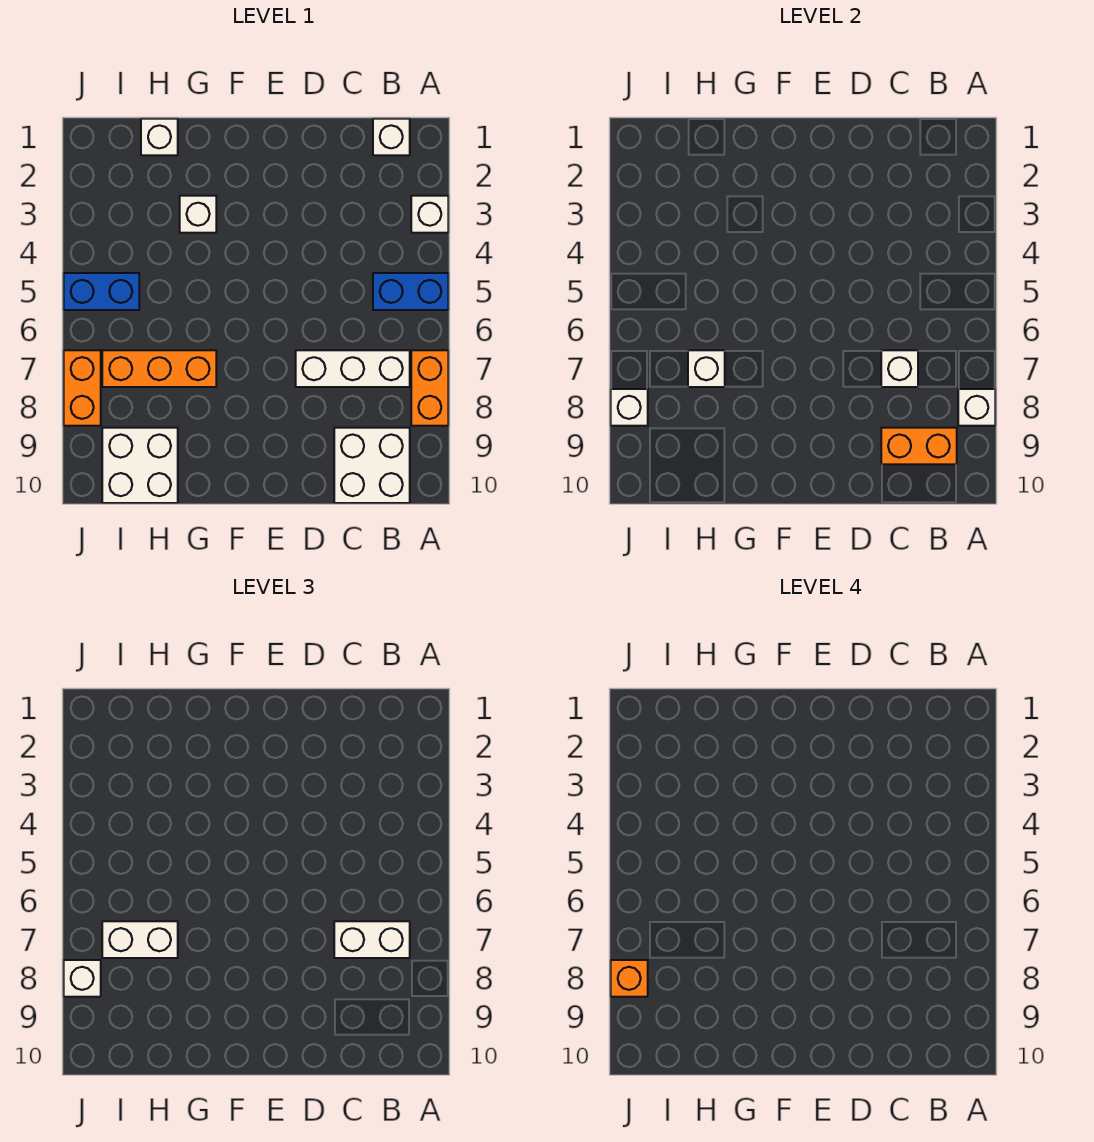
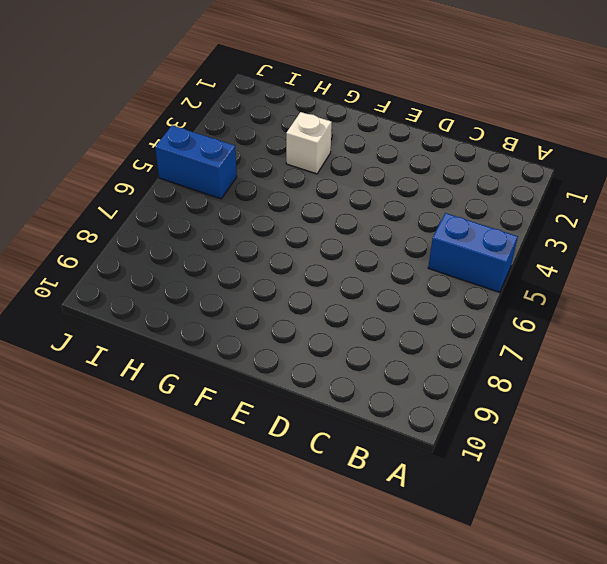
none -> white brick A3 level 1
none -> orange brick A7:A8 level 1
none -> white brick B1 level 1

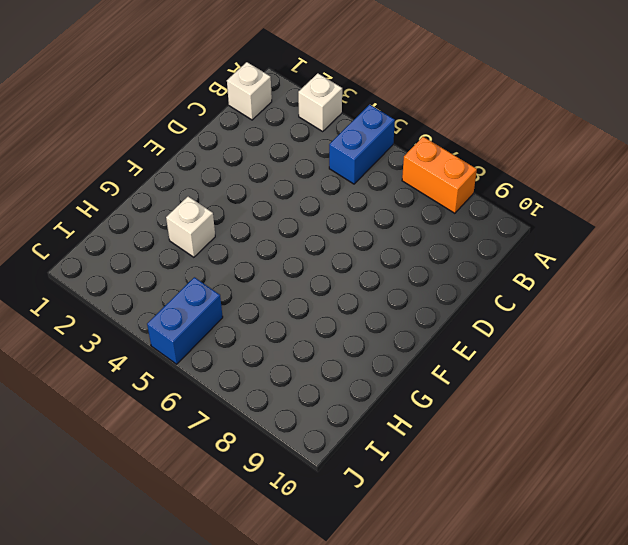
none -> white brick B7:D7 level 1
none -> white brick B9:C10 level 1
none -> orange brick G7:I7 level 1

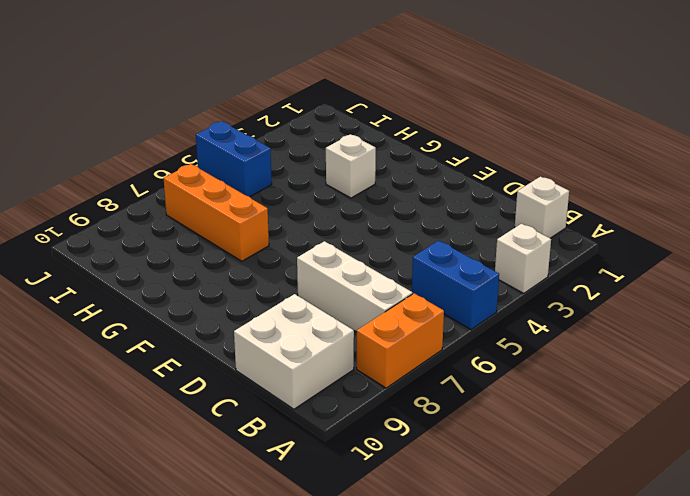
none -> white brick H1 level 1
none -> white brick H9:I10 level 1
none -> orange brick J7:J8 level 1

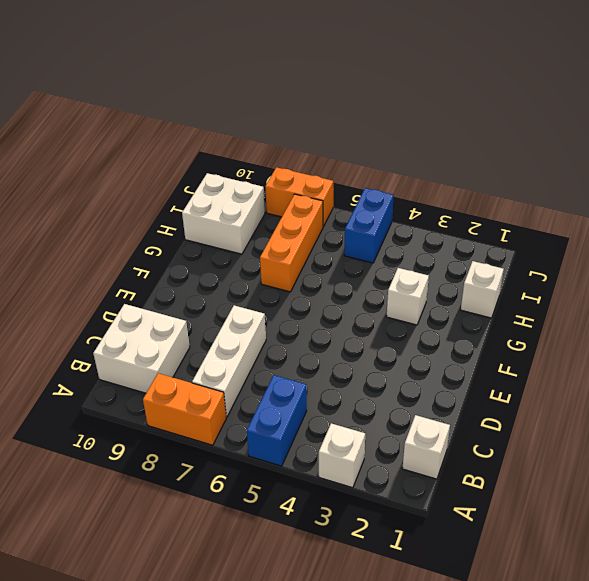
none -> white brick A8 level 2
none -> orange brick B9:C9 level 2
none -> white brick C7 level 2

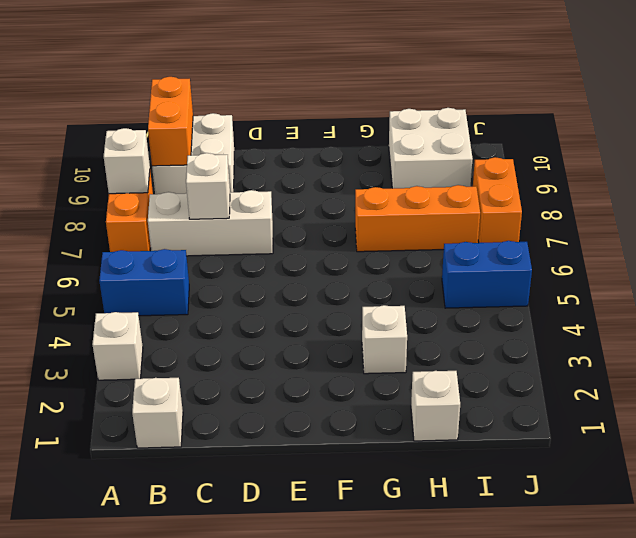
orange brick B9:B10 level 2 -> orange brick B9:C9 level 2
none -> white brick H7 level 2
none -> white brick J8 level 2
none -> white brick B7:C7 level 3

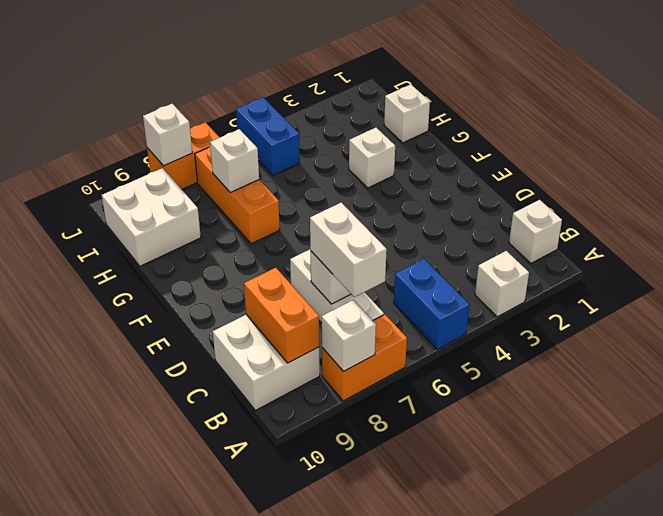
none -> white brick H7:I7 level 3
none -> white brick J8 level 3
none -> orange brick J8 level 4

